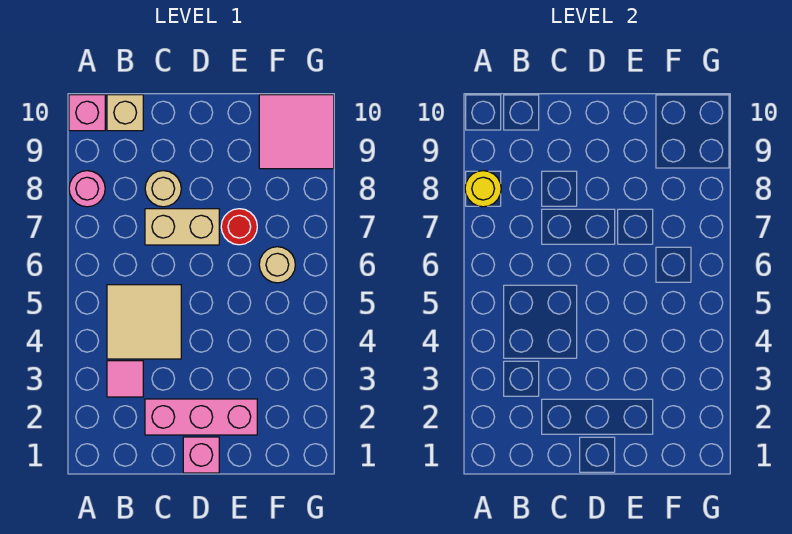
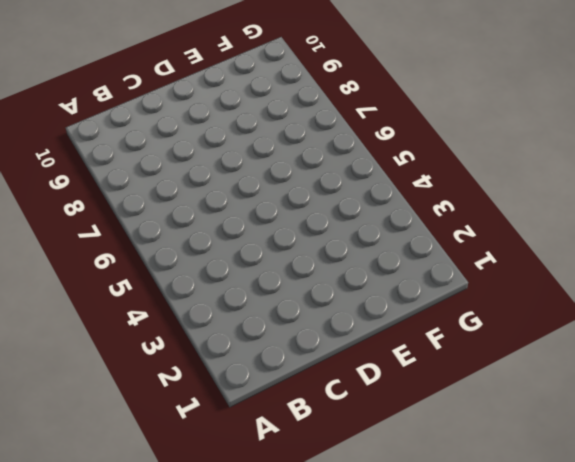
none -> pink round brick A8 level 1
none -> pink brick A10 level 1
none -> pink tile B3 level 1

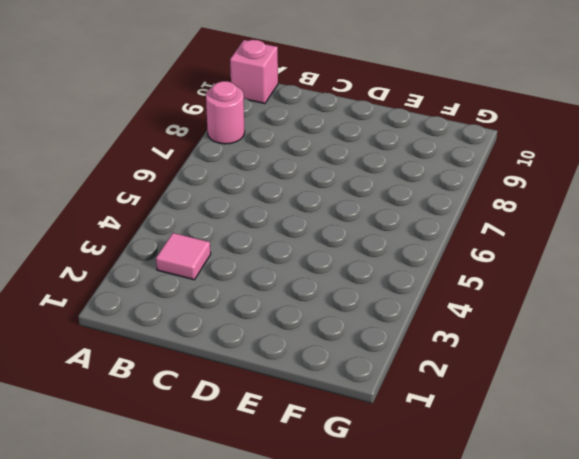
none -> tan tile B4:C5 level 1
none -> tan brick B10 level 1
none -> pink brick C2:E2 level 1

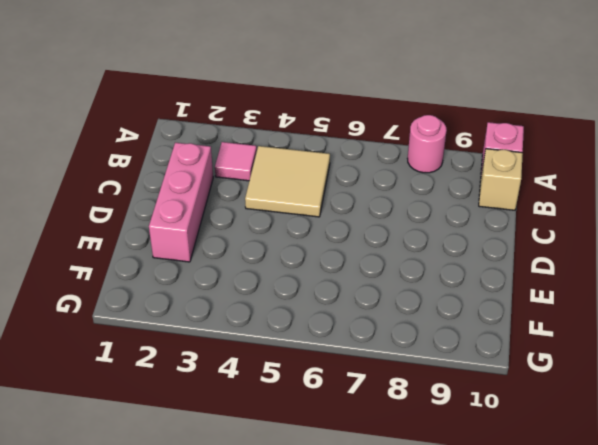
none -> tan brick C7:D7 level 1
none -> tan round brick C8 level 1
none -> pink brick D1 level 1

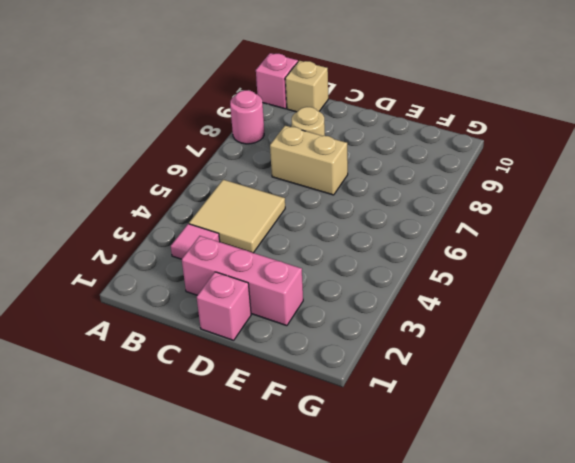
none -> red round brick E7 level 1
none -> tan round brick F6 level 1
none -> pink tile F9:G10 level 1

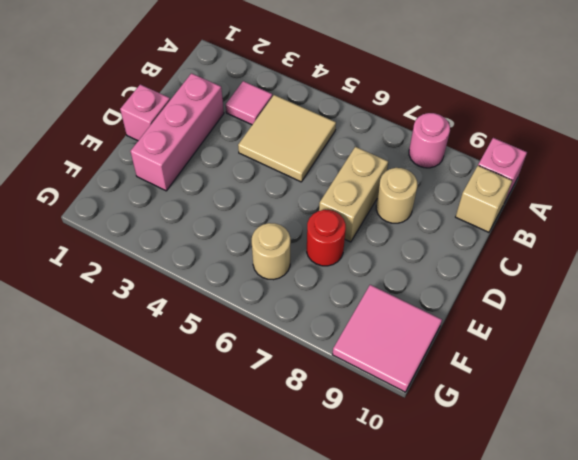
none -> yellow round brick A8 level 2

